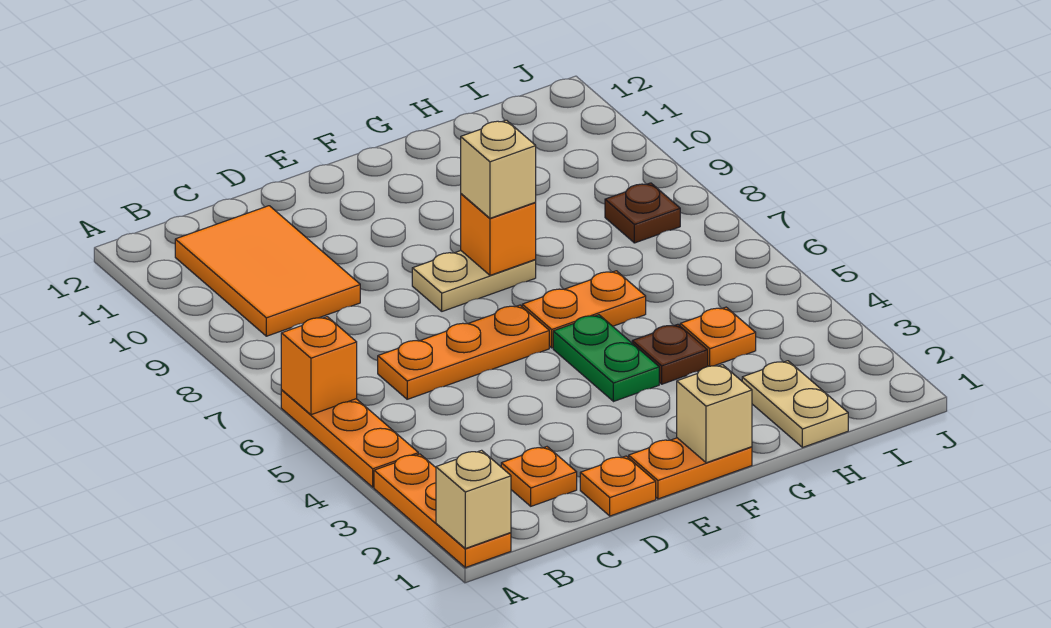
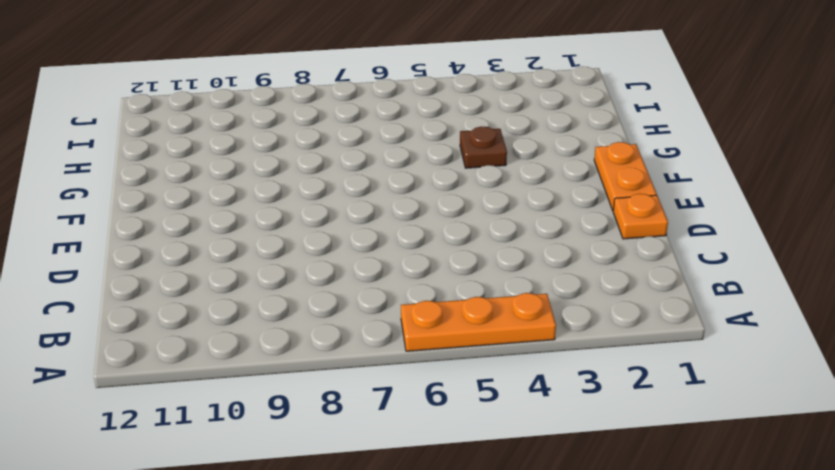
none -> orange plate A1:A3 level 1
none -> orange tile B9:C11 level 1
none -> orange plate C2 level 1

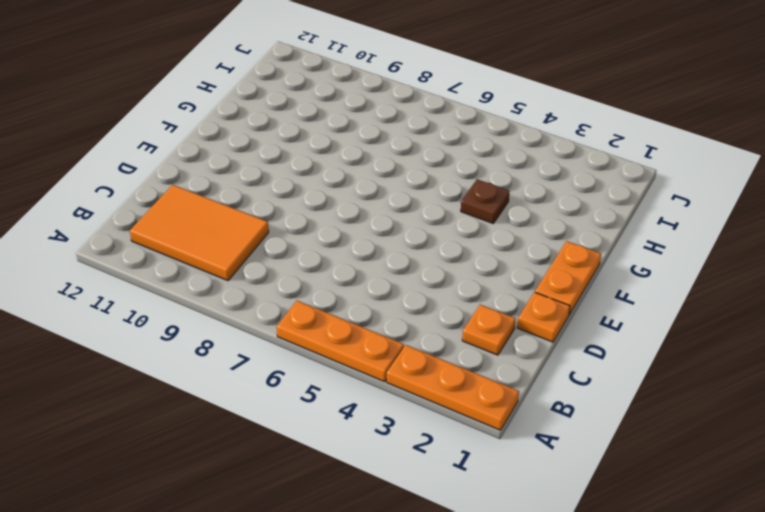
none -> orange plate C6:E6 level 1
none -> tan plate E8:F8 level 1
none -> green plate F4:F5 level 1

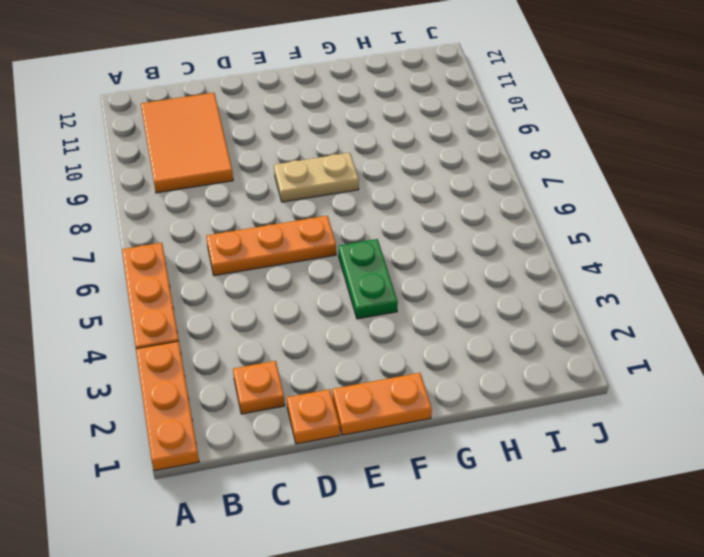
none -> orange plate F6:G6 level 1
none -> brown plate G4 level 1
none -> tan plate H1:H2 level 1

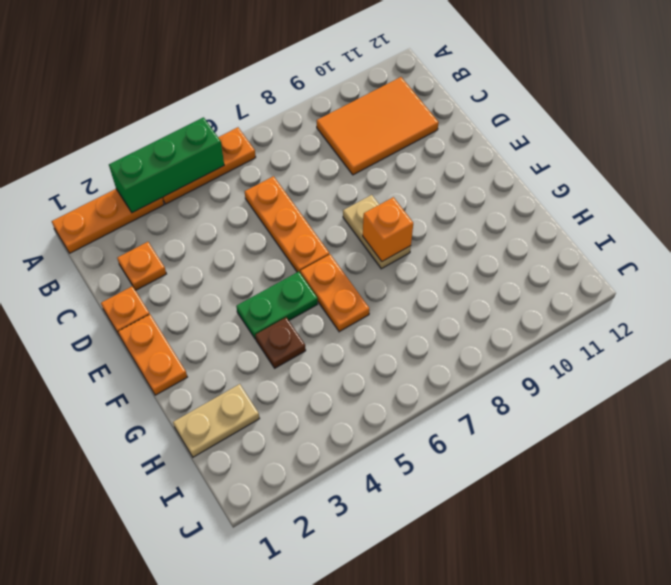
green brick A3:A5 level 2 -> none
none -> orange plate H4 level 1
none -> brown plate I8 level 1
none -> tan brick A1 level 2

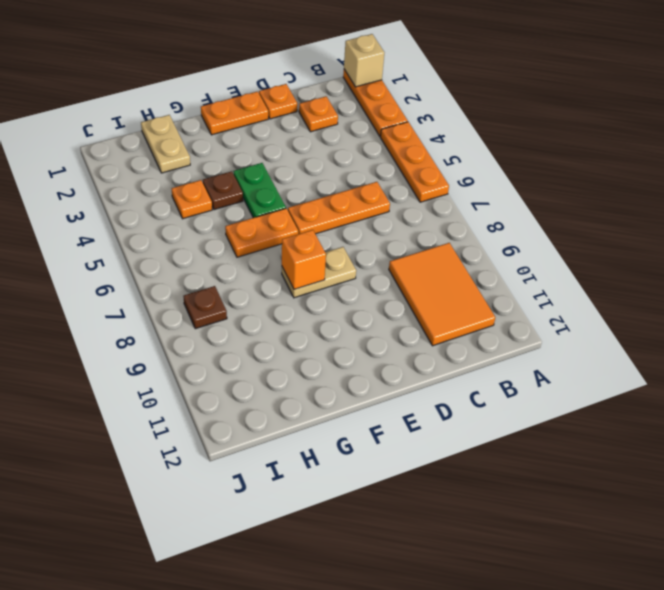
none -> orange brick A6 level 2
none -> tan brick F1 level 2
none -> tan brick F8 level 3

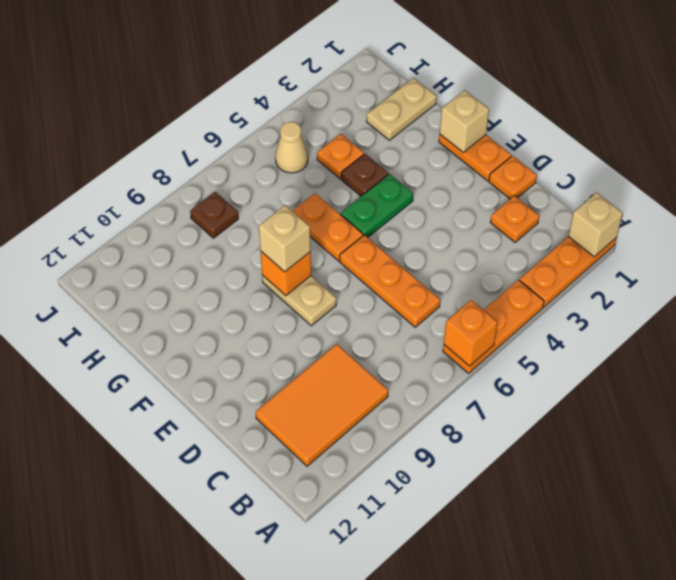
tan cone I5 level 1 -> none

